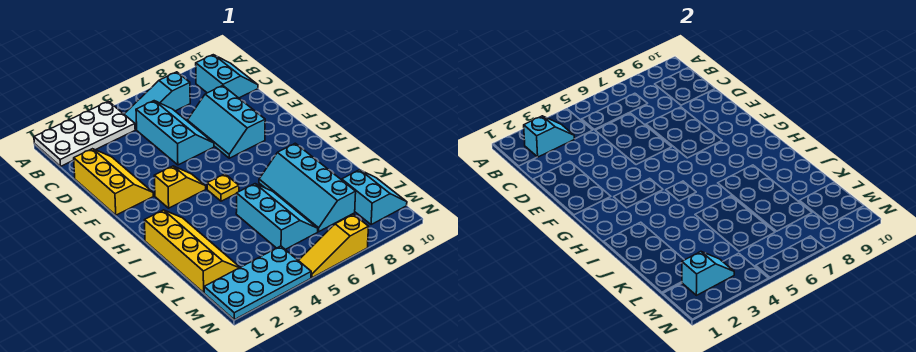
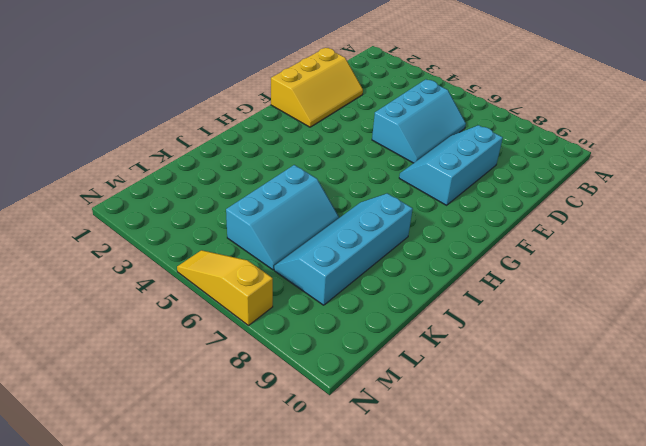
none -> white plate A1:B4 level 1
none -> cyan slope B5:B7 level 1 top 7
none -> cyan slope B9:C10 level 1 top 9

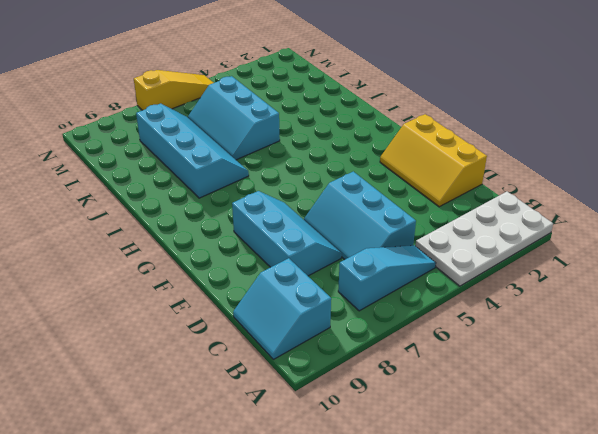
none -> yellow slope G3:G4 level 1 top 3
none -> yellow plate H5 level 1
none -> yellow slope I1:L2 level 1 top 1

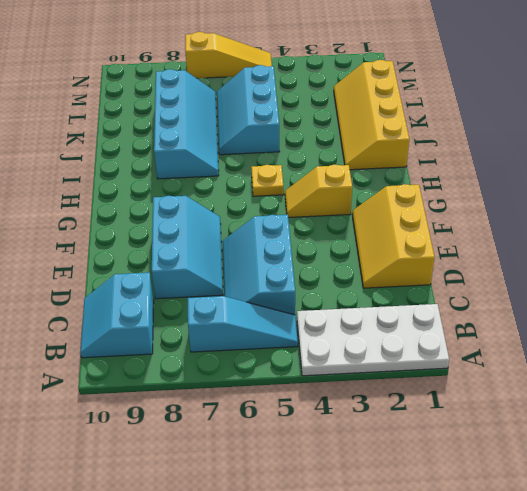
none -> cyan slope L9:M10 level 1 top 9
none -> cyan plate M1:N4 level 1
none -> cyan slope B2:B3 level 2 top 2

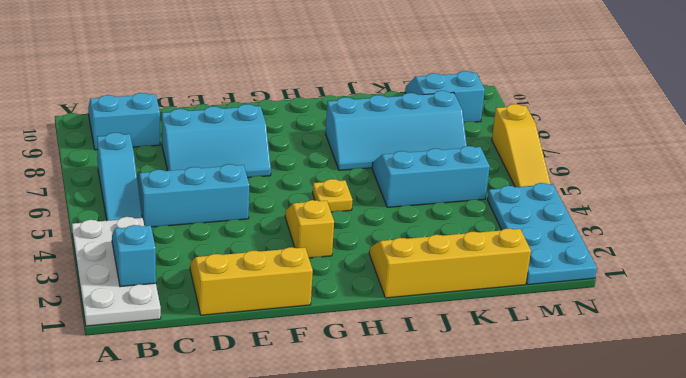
none -> cyan slope M2:M3 level 2 top 2

